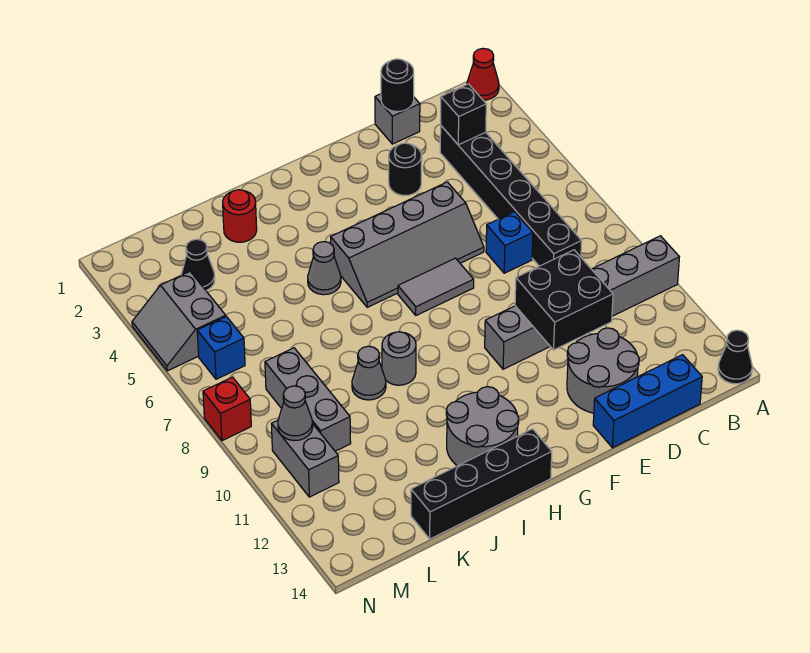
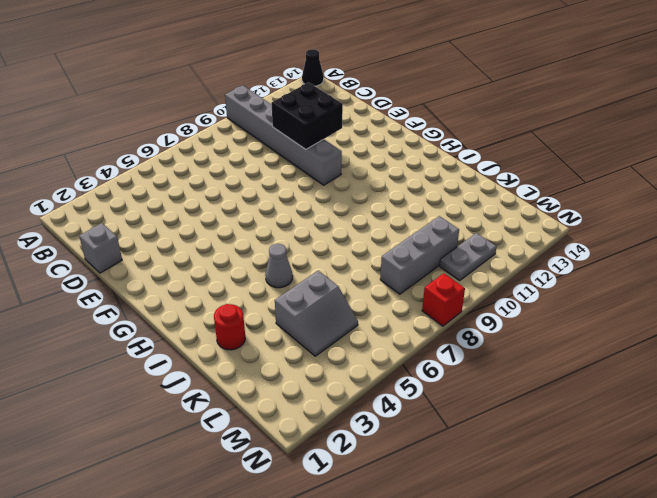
grey slope K4:L5 level 1 top K -> grey slope M4:N5 level 1 top M
grey plate M10:M11 level 1 -> grey brick M10:M11 level 1
none -> red cone A1 level 1
none -> black brick C3:C8 level 1
none -> blue brick C14:E14 level 1

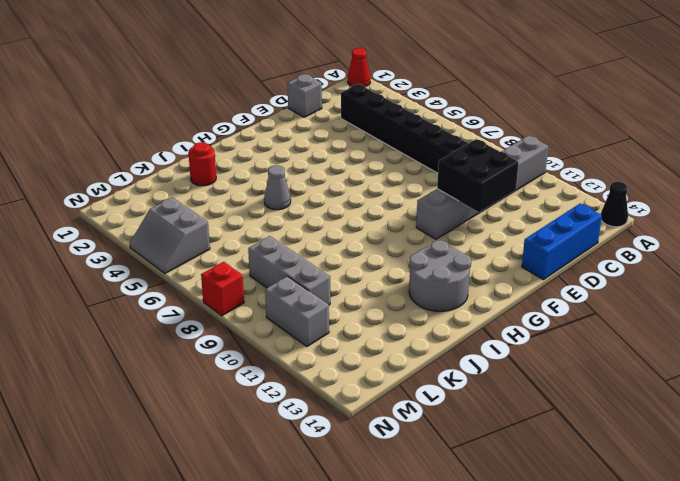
none -> blue brick D7 level 1
none -> grey round brick D12:E13 level 1
none -> black round brick E3 level 1

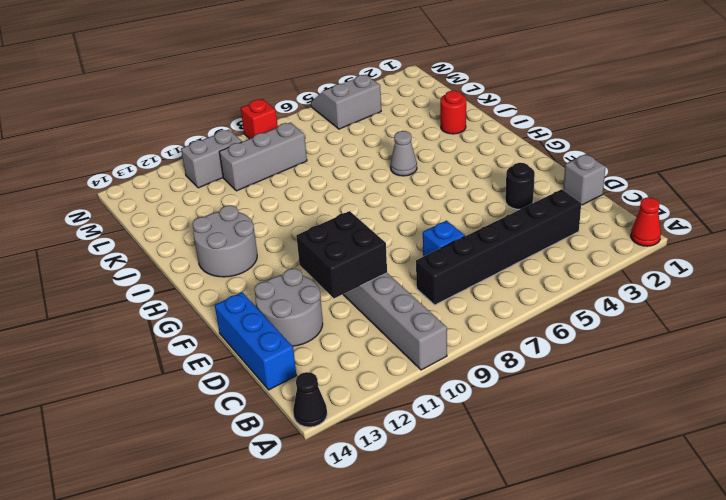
none -> grey slope E5:H6 level 1 top 5
none -> grey tile F7:G7 level 1
none -> black brick H14:K14 level 1

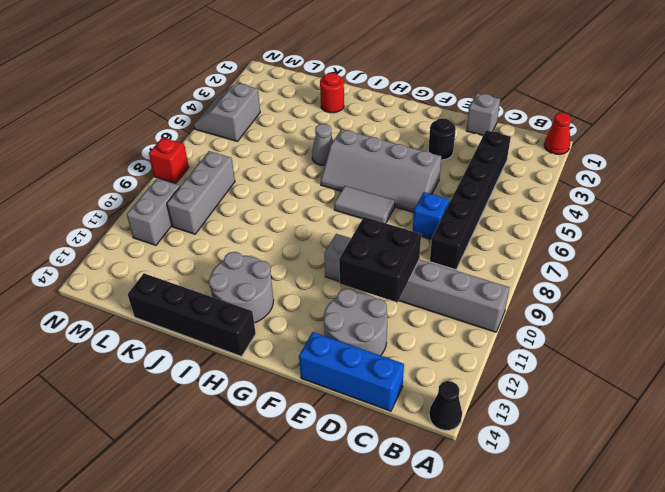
none -> grey round brick I9 level 1
none -> grey cone J9 level 1
none -> black cone L3 level 1

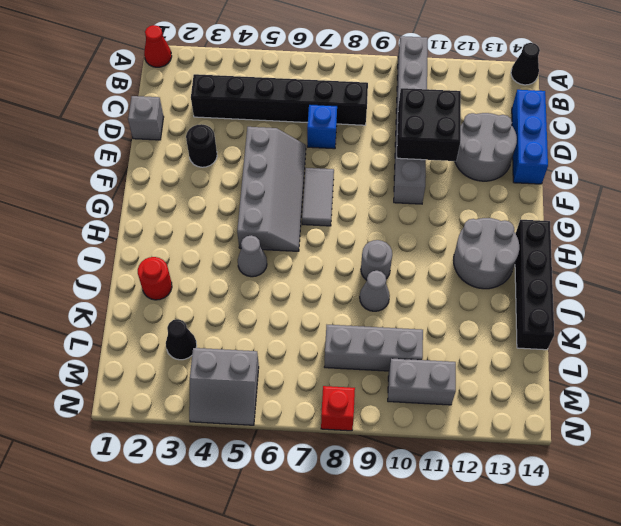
none -> blue brick M6 level 1
none -> black brick C3 level 2
none -> black round brick D1 level 2

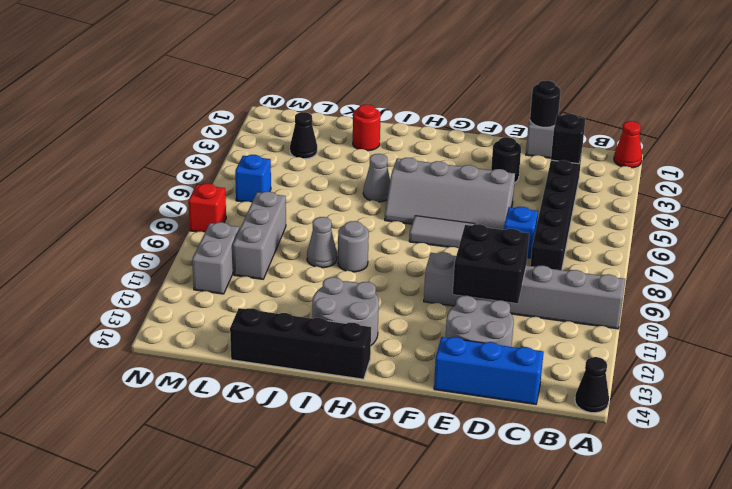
none -> grey slope M4:N5 level 1 top M
none -> grey cone M10 level 2

